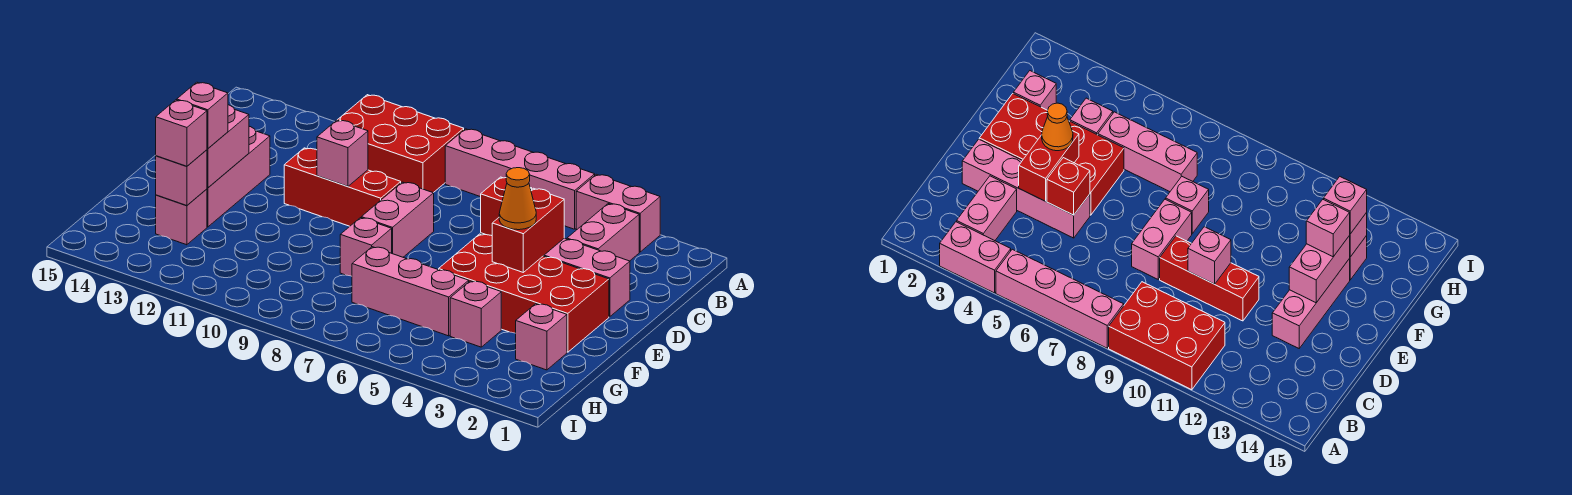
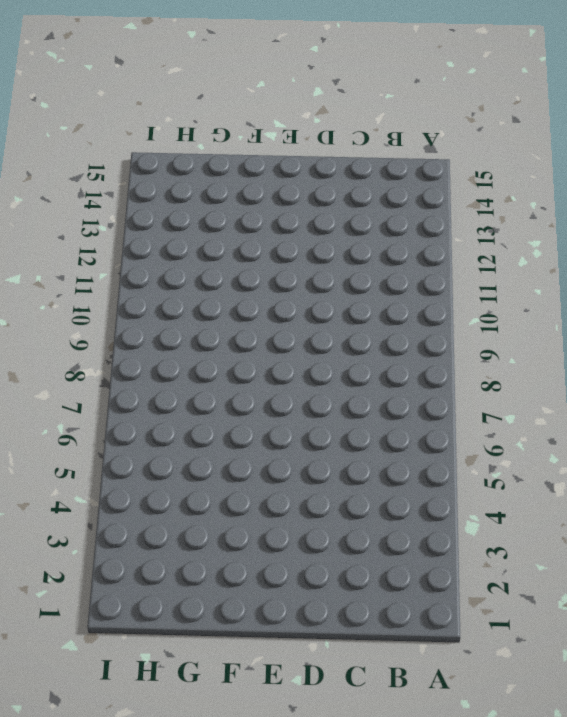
none -> pink brick A3:A4 level 1
none -> pink brick A5:A8 level 1
none -> red brick A9:B11 level 1

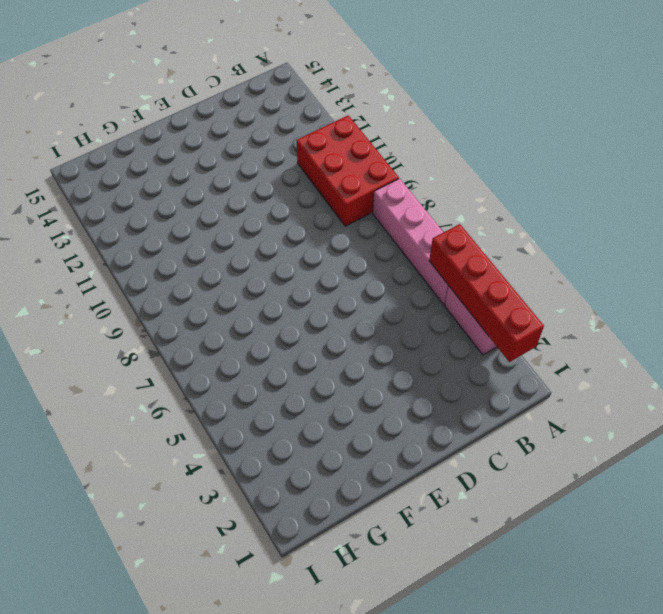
red brick A2:A5 level 2 -> none
none -> pink brick B3:C3 level 1
none -> pink brick D2:D5 level 1
none -> pink brick D8:E8 level 1

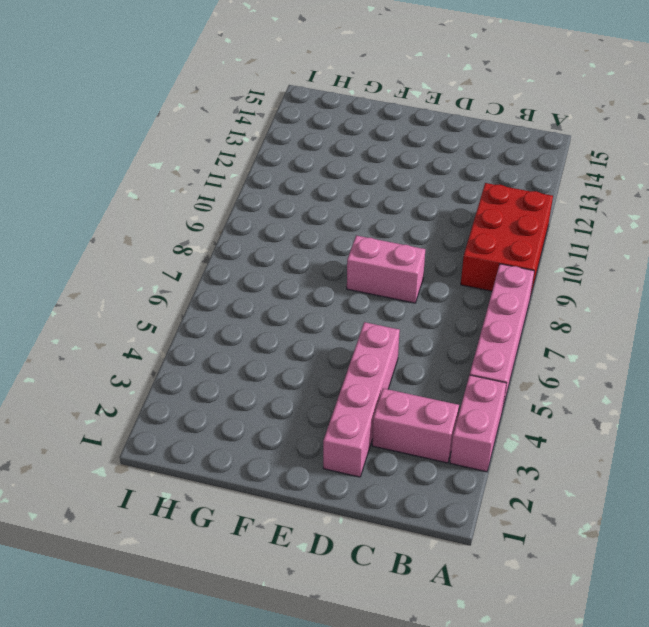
none -> red brick D9:D11 level 1
none -> pink brick D13:F13 level 1
none -> red brick E2:F5 level 1

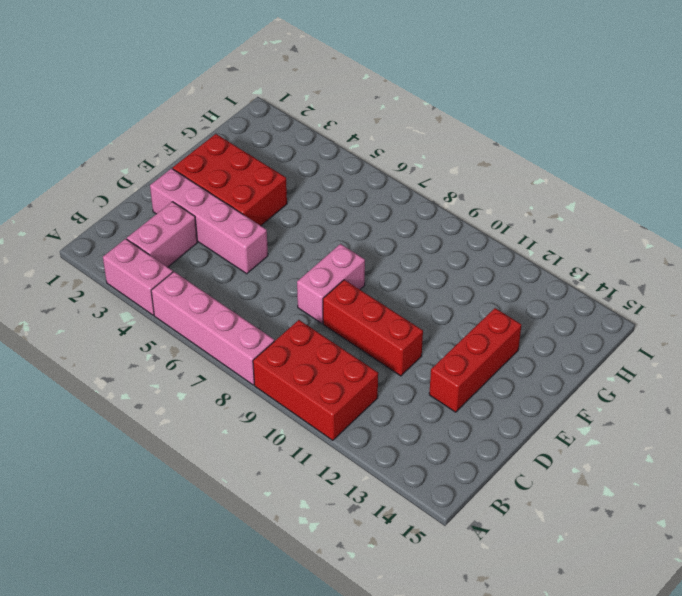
red brick D13:F13 level 1 -> pink brick D13:F13 level 1
red brick E2:F4 level 1 -> red brick E2:F5 level 1
none -> pink brick F8 level 1
none -> pink brick G2 level 1
none -> pink brick G4 level 1

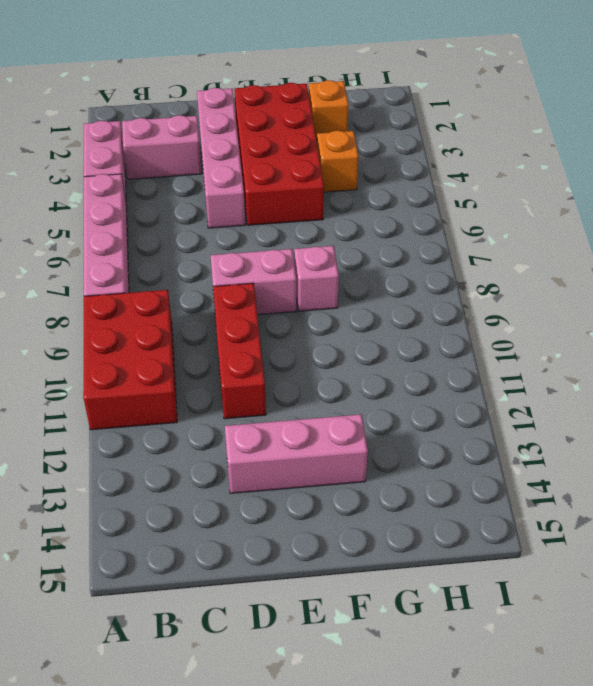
orange brick G2 level 1 -> pink brick G2 level 1
orange brick G4 level 1 -> pink brick G4 level 1
none -> pink brick G5:G7 level 1
none -> pink brick G13 level 1
none -> red brick D4:E4 level 2

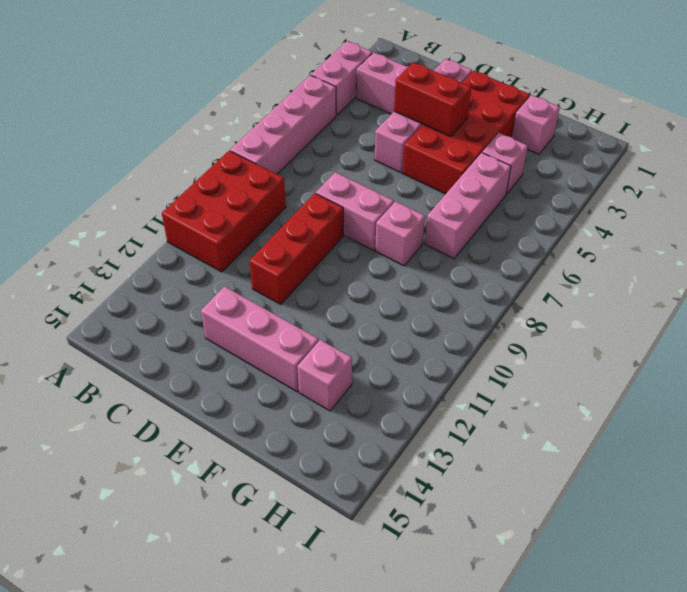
none -> red brick D5 level 2
none -> pink brick D10 level 2
none -> pink brick E13:F13 level 2

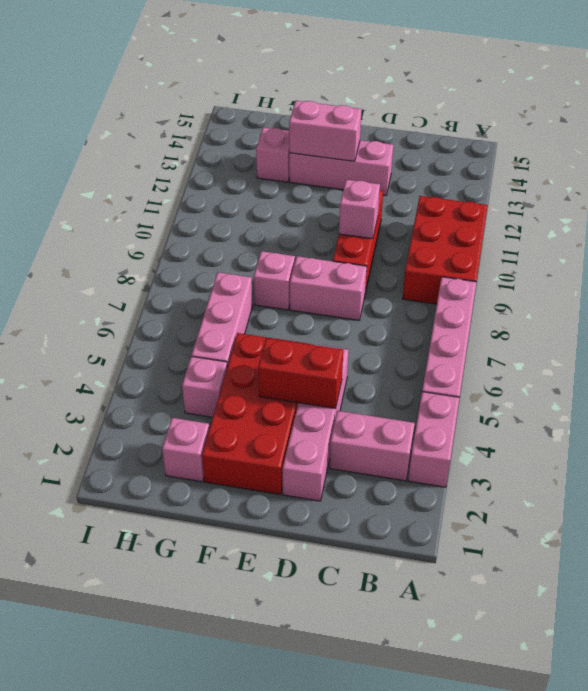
none -> red brick D5 level 2
none -> pink brick G13 level 2
none -> orange cone E4 level 3

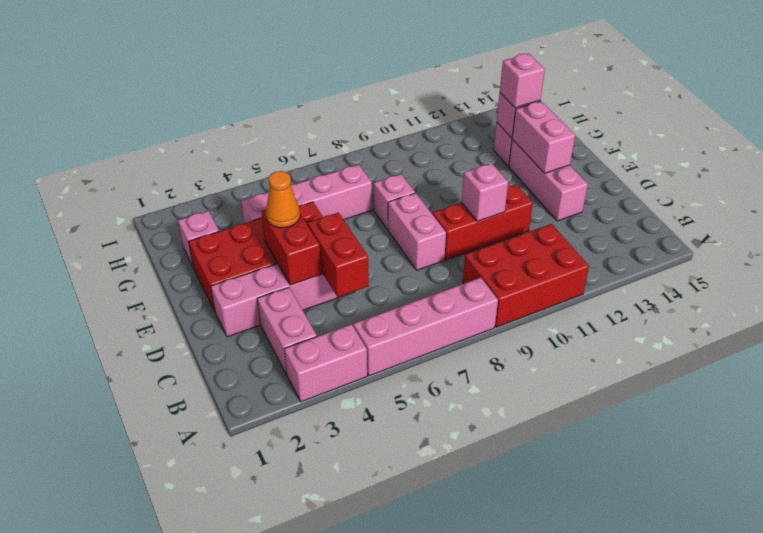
red brick C5:D5 level 2 -> red brick D5 level 2
none -> pink brick F13 level 3

